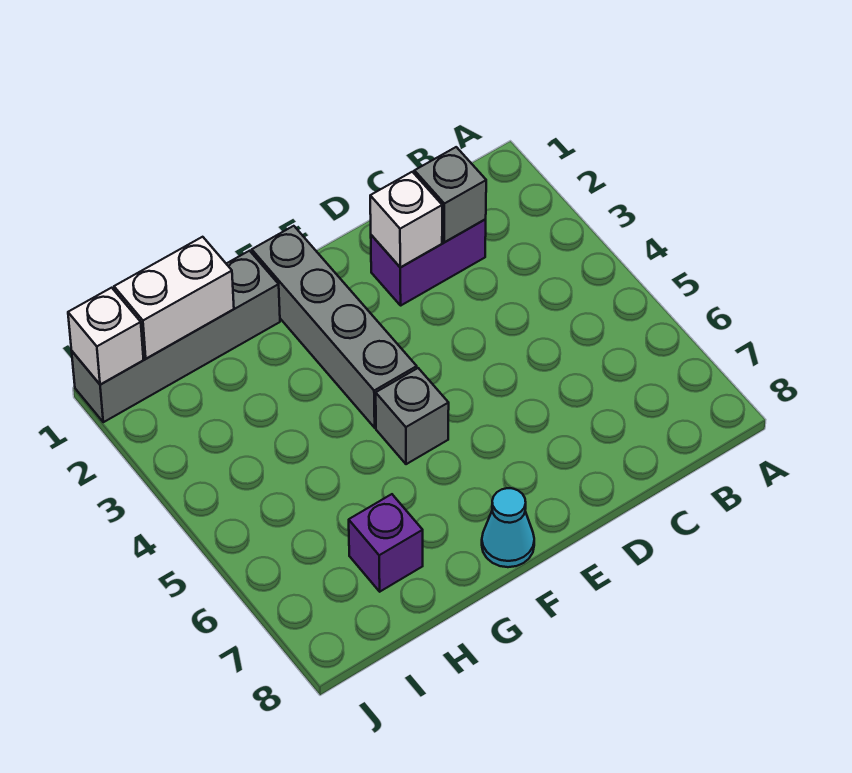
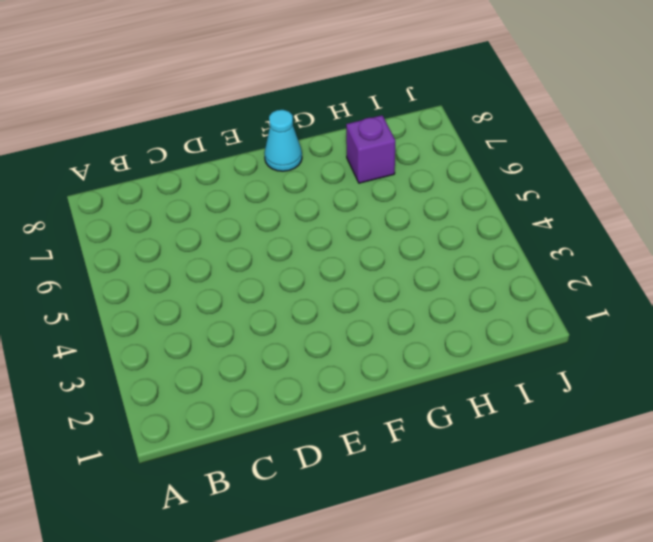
none -> purple brick C2:D2 level 1
none -> grey brick F1:F4 level 1

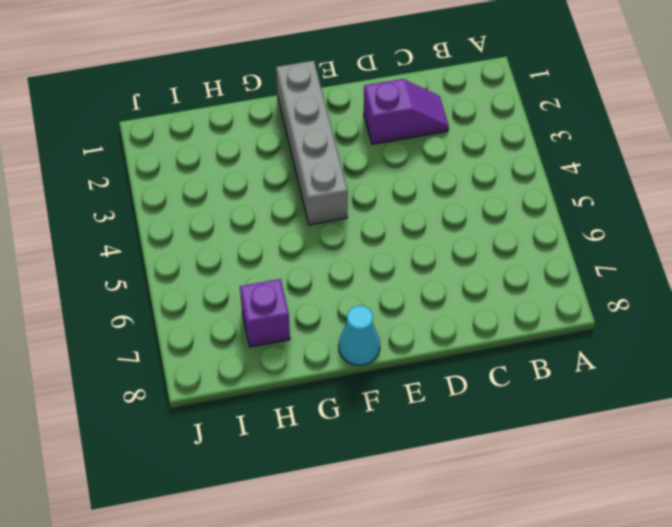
purple slope C2:D2 level 1 top D -> purple brick C2:D2 level 1
none -> grey brick F5 level 1
none -> grey brick G1:J1 level 1

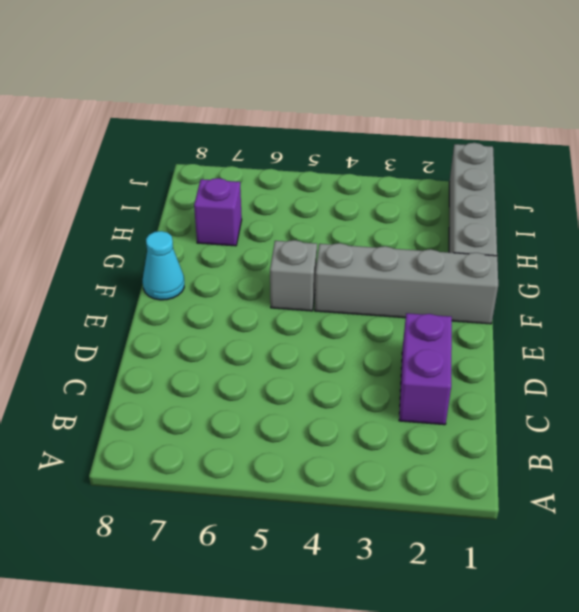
none -> grey brick C2 level 2
none -> white brick D2 level 2

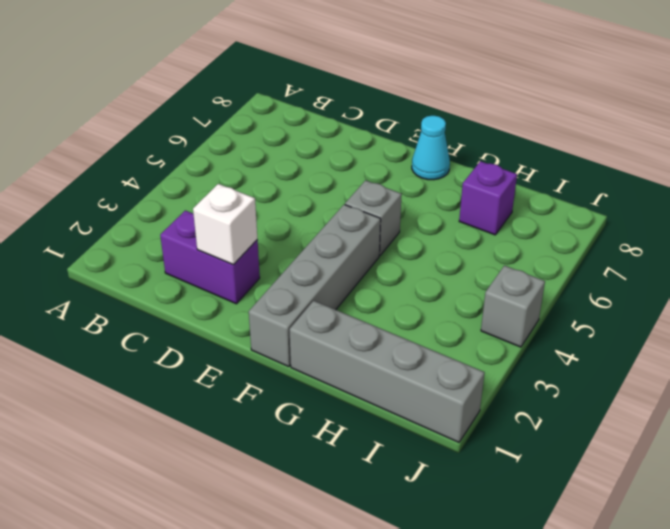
grey brick J4 level 1 -> grey brick C2 level 2
none -> white brick H1:I1 level 2
none -> white brick J1 level 2

